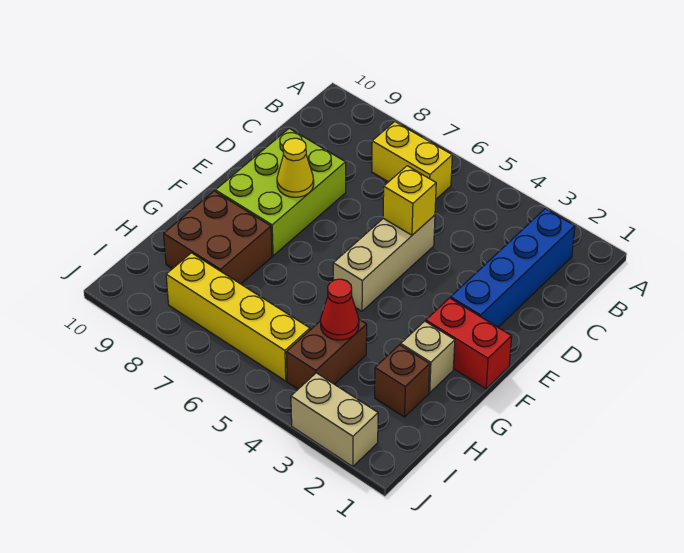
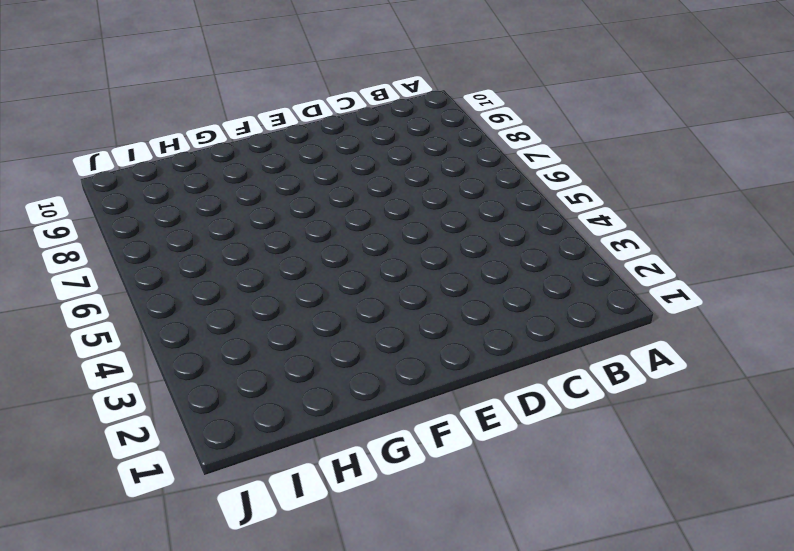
none -> blue brick B2:E2 level 1
none -> yellow brick B6:B7 level 1
none -> tan brick D5:F5 level 1

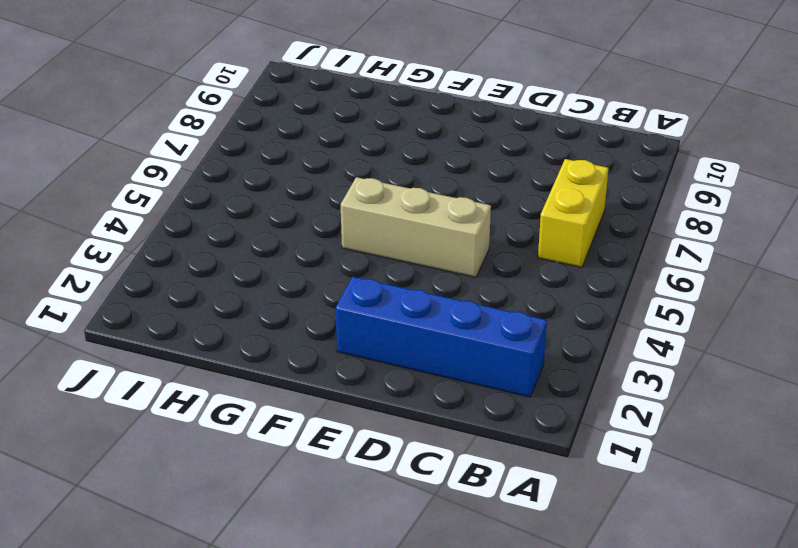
none -> lime brick D8:F9 level 1
none -> red brick F1:F2 level 1
none -> tan brick G2 level 1

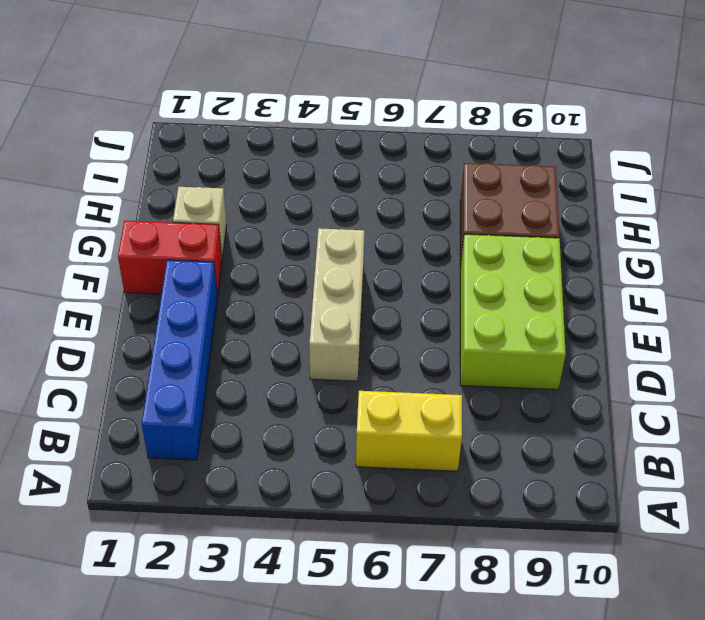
none -> brown brick H2 level 1
none -> brown brick H4:I4 level 1
none -> yellow brick I5:I8 level 1

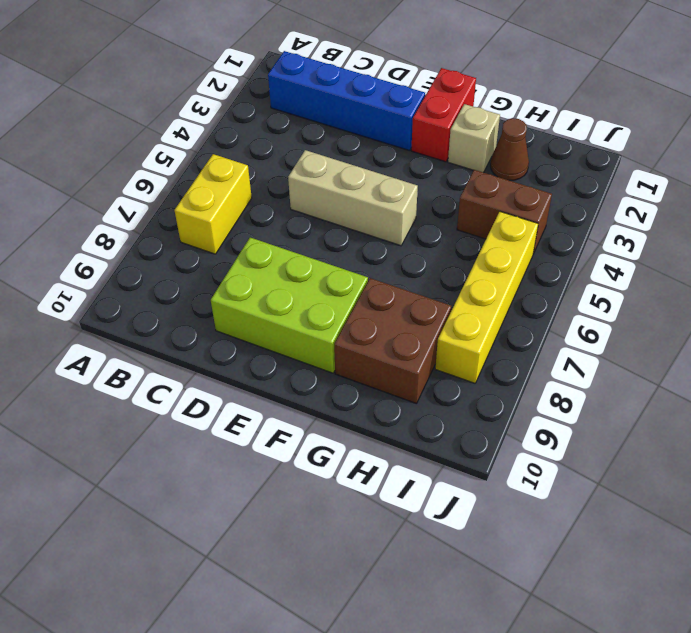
brown cone H2 level 1 -> brown brick H2 level 1
none -> tan brick J2:J3 level 1
none -> yellow brick D5 level 2
none -> yellow cone E8 level 2

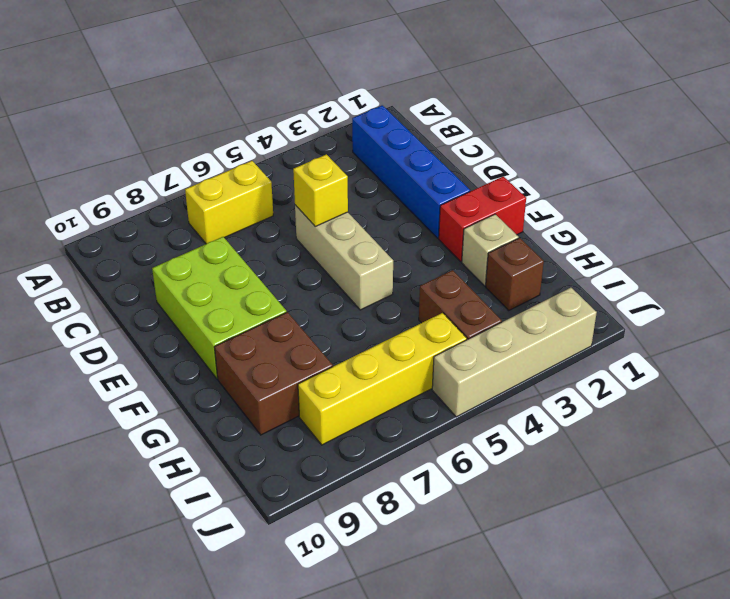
tan brick J2:J5 level 1 -> tan brick J2:J3 level 1
none -> yellow cone E8 level 2
none -> red cone H4 level 2

